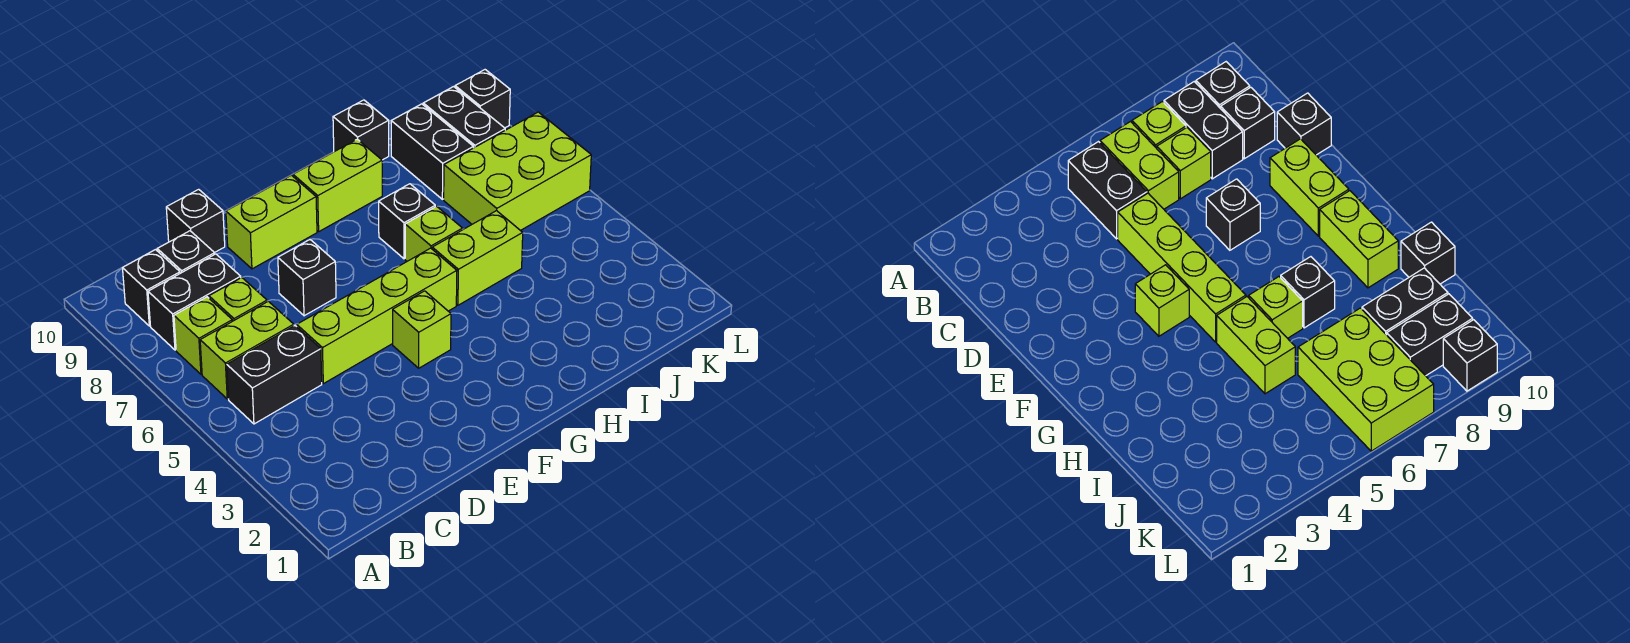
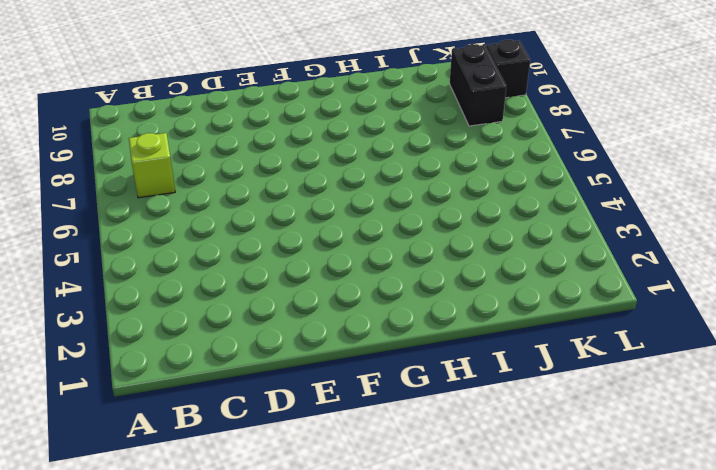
none -> black brick B5:C5 level 1
none -> lime brick B6:C6 level 1
none -> black brick B8:C8 level 1

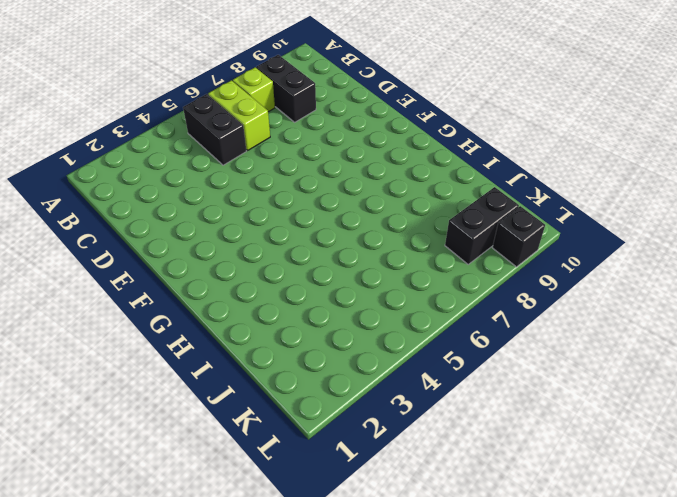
none -> black brick B9 level 1
none -> lime brick C7 level 1
none -> black brick C9 level 1

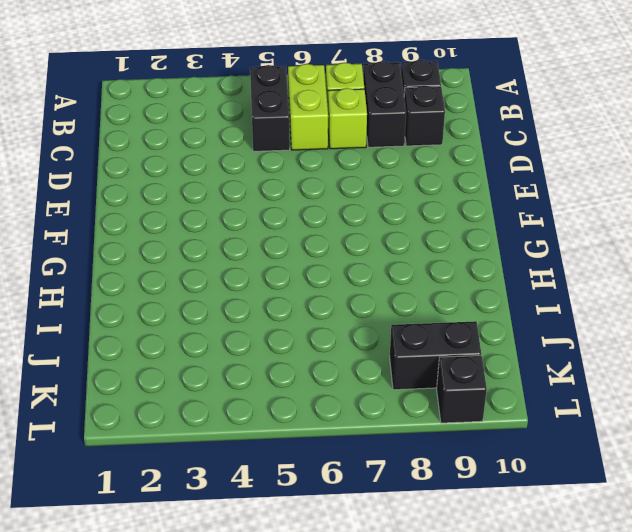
none -> lime brick D5:G5 level 1
none -> black brick D10 level 1
none -> black brick E7 level 1

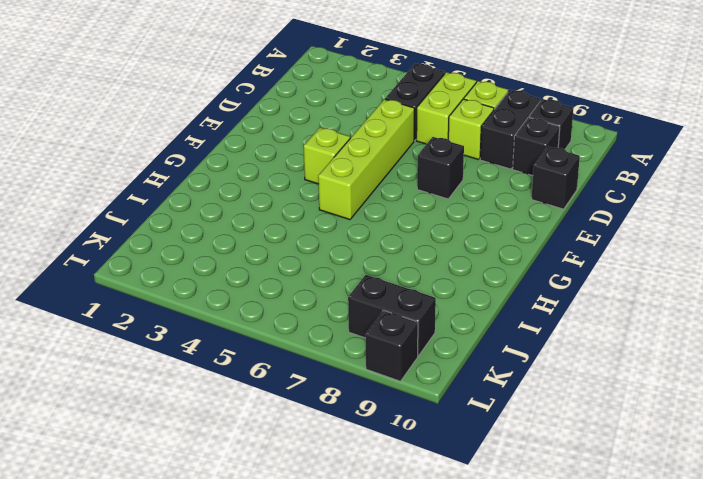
none -> lime brick E9:F9 level 1
none -> lime brick G9:H9 level 1
none -> lime brick H5:I5 level 1

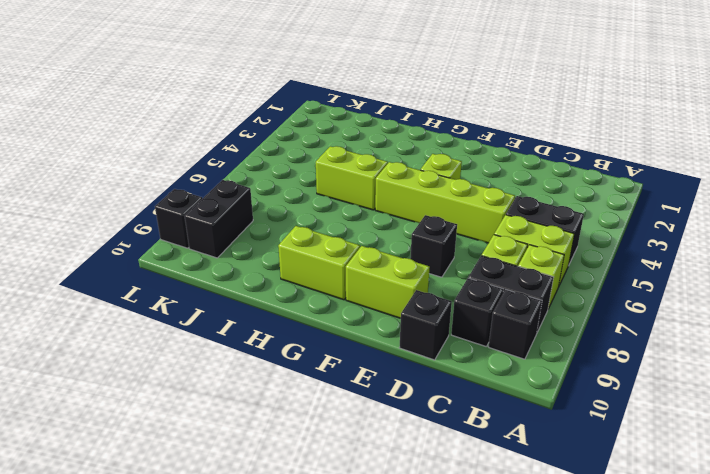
none -> lime brick H6 level 1
none -> black brick H7 level 1
none -> black brick I10 level 1

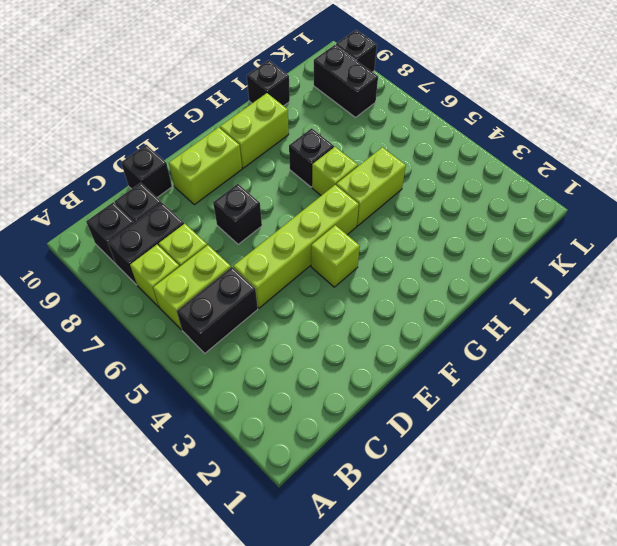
none -> lime brick J6:L7 level 1
none -> black brick J8:J9 level 1

